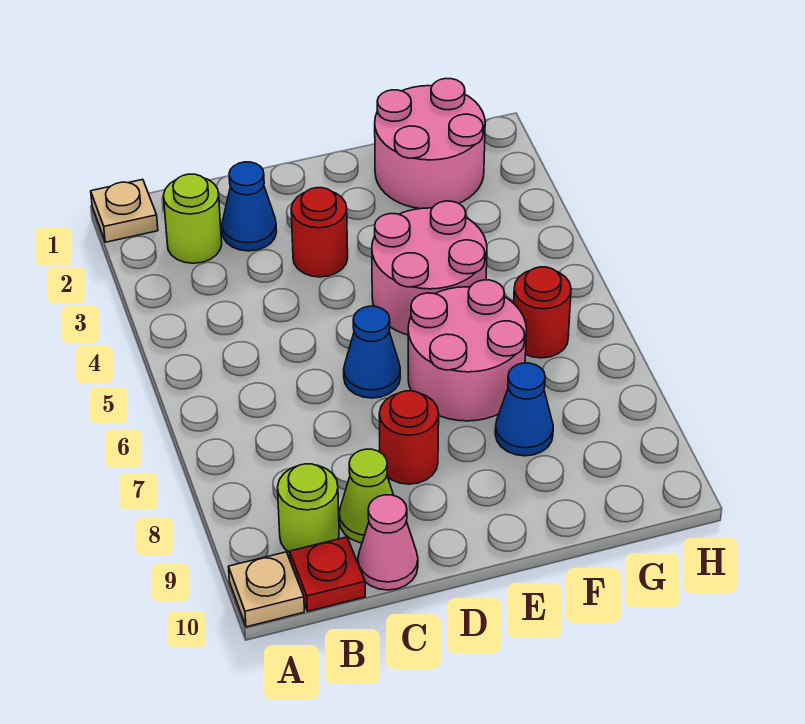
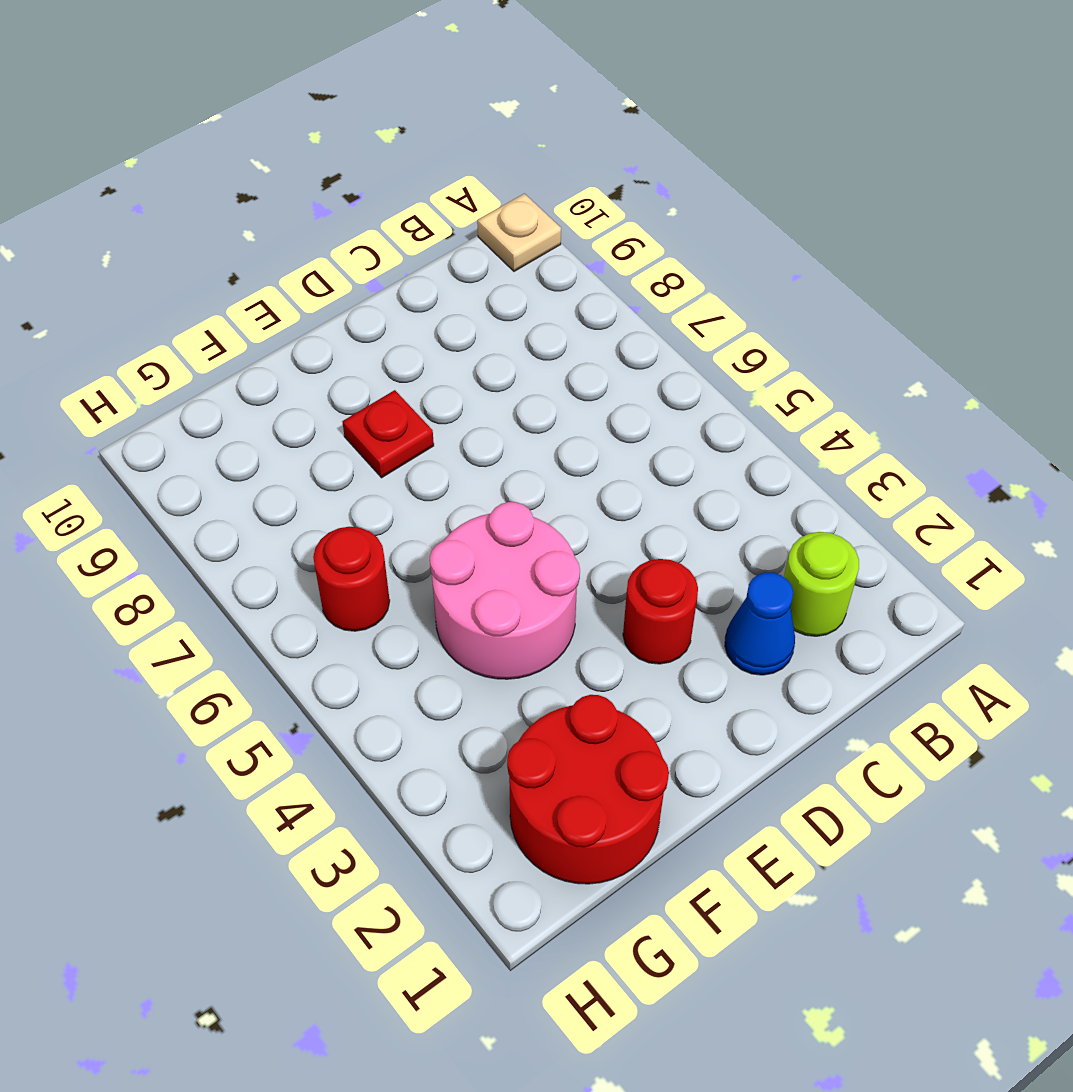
red plate E8 level 1 -> red plate B10 level 1
red round brick F1:G2 level 1 -> pink round brick F1:G2 level 1
none -> tan plate A1 level 1
none -> lime round brick B9 level 1
none -> lime cone C9 level 1

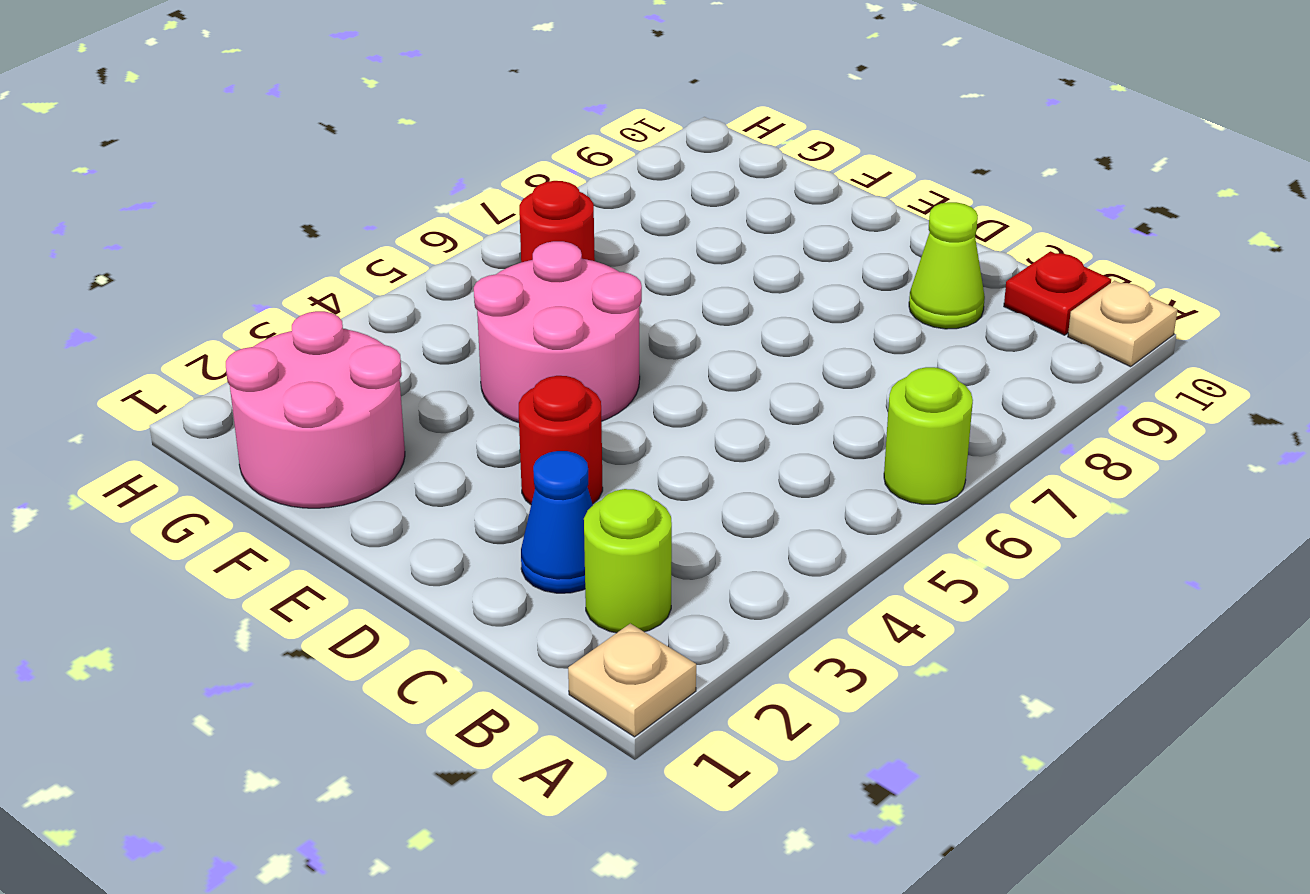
lime round brick A6 level 1 -> lime round brick B9 level 1
none -> pink cone C10 level 1
none -> blue cone D6 level 1
none -> red round brick D8 level 1

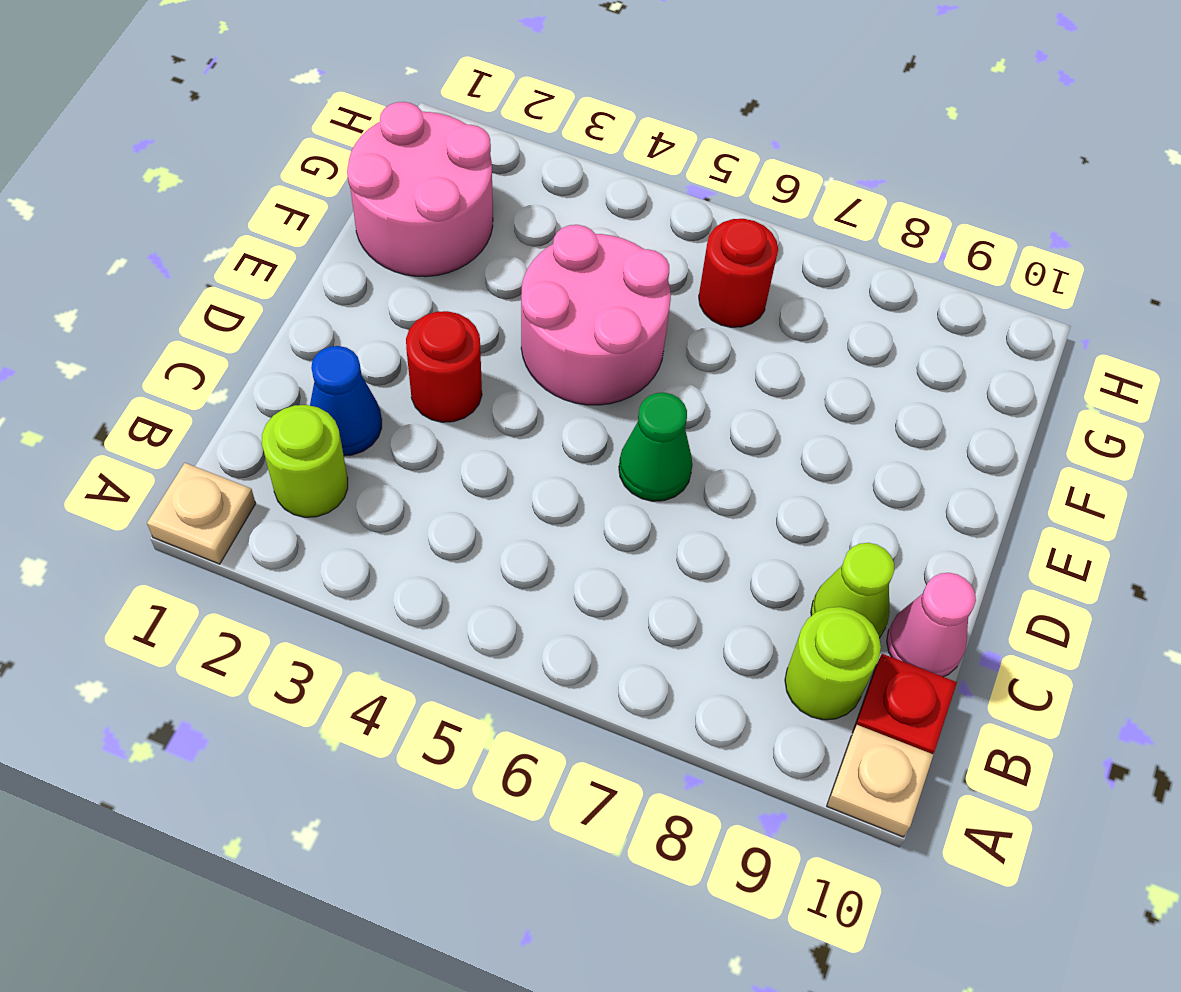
green cone D6 level 1 -> blue cone D6 level 1
none -> red round brick D8 level 1
none -> pink round brick E6:F7 level 1
none -> blue cone F8 level 1

